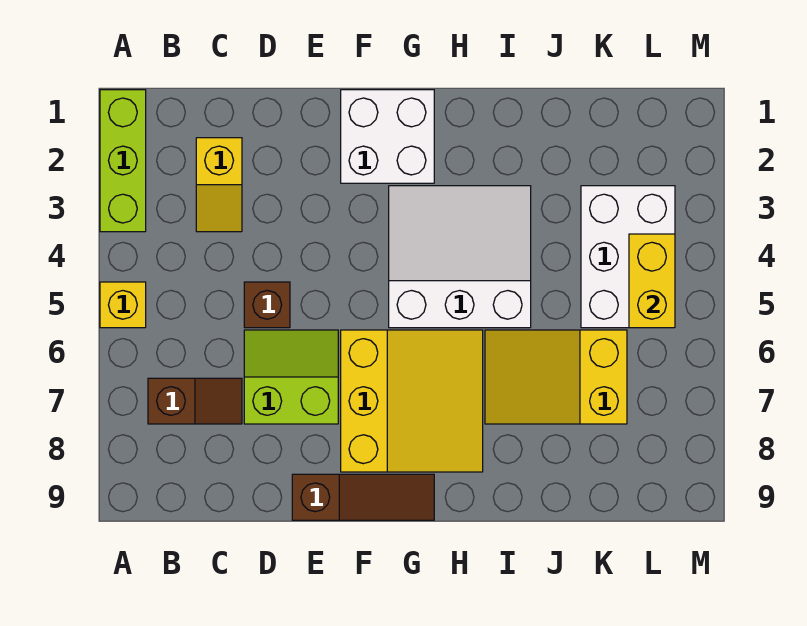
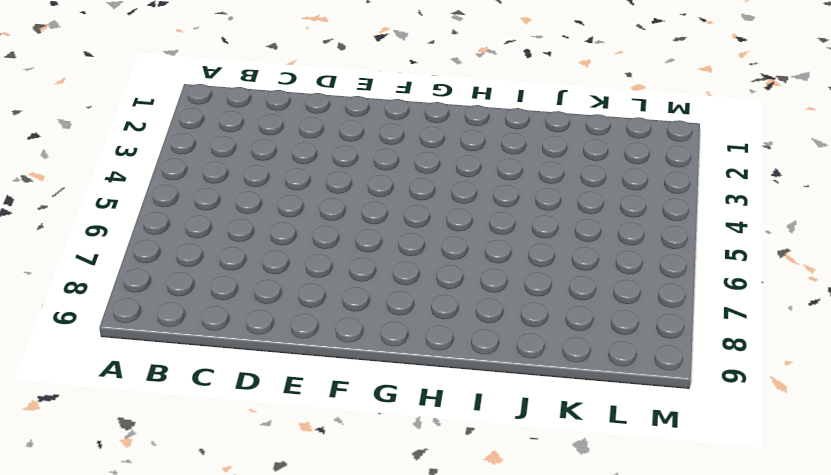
none -> lime brick A1:A3 level 1
none -> yellow brick A5 level 1
none -> brown slope B7:C7 level 1 top B

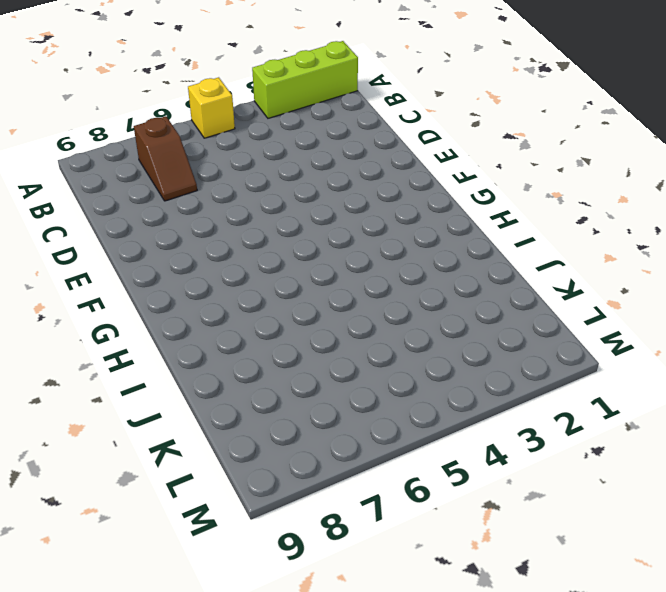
none -> yellow slope C2:C3 level 1 top 2
none -> brown brick D5 level 1
none -> lime slope D6:E7 level 1 top 7

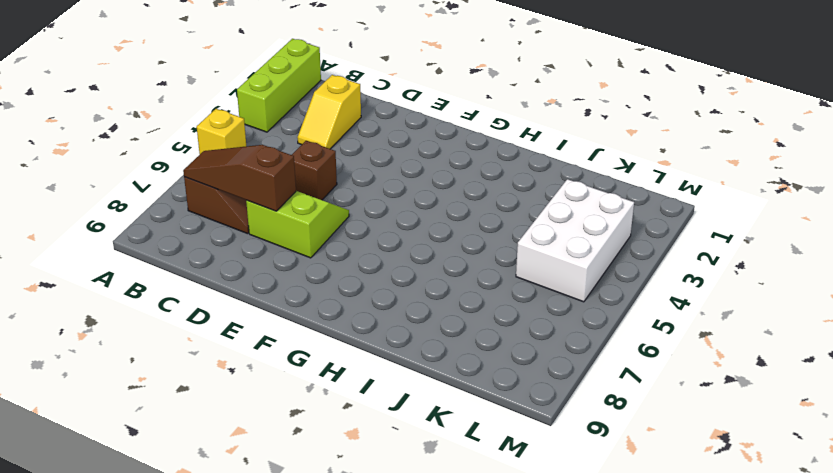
brown slope B7:D7 level 2 top D -> brown slope E9:G9 level 1 top E
none -> white brick F1:G2 level 1
none -> yellow slope F6:H8 level 1 top F
none -> white slope G3:I5 level 1 top 5

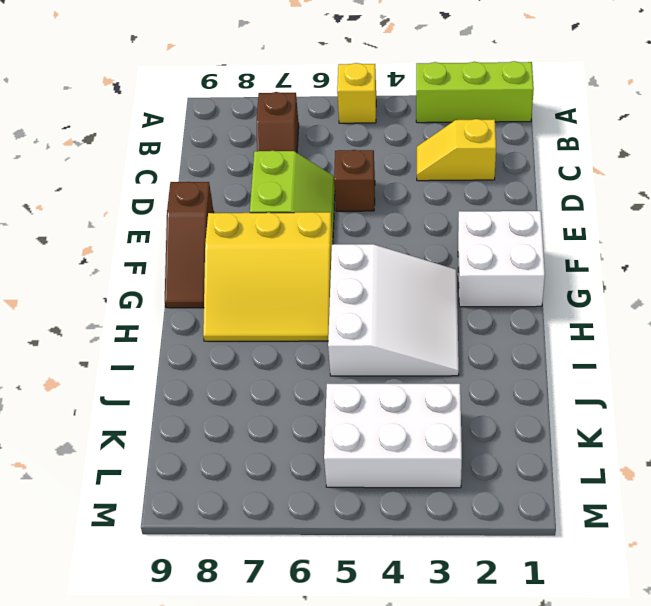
none -> yellow slope I6:K7 level 1 top K
none -> yellow brick L4:L5 level 2

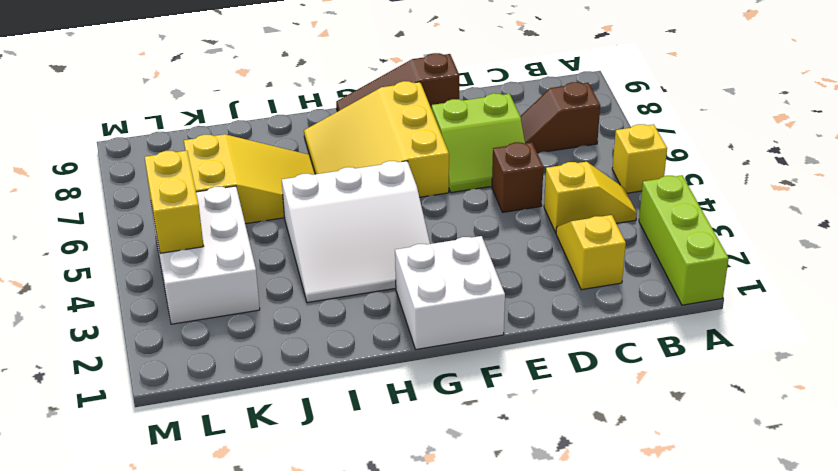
yellow slope B4:C4 level 1 top C -> none

